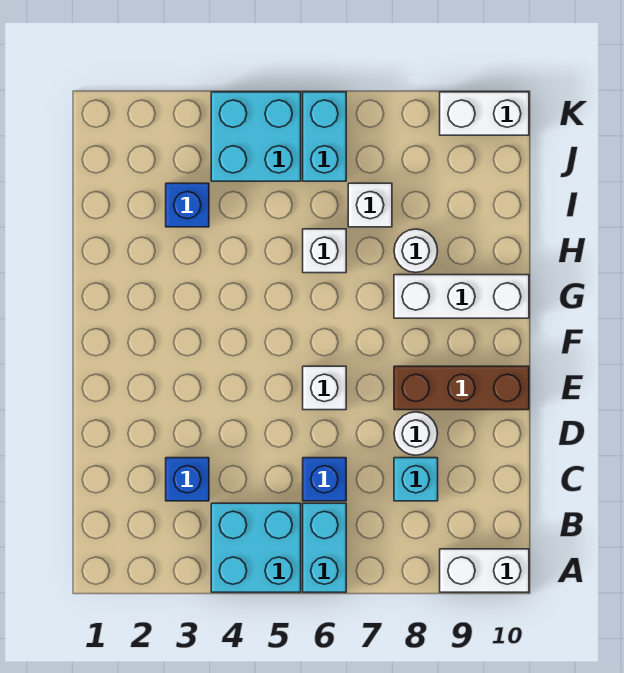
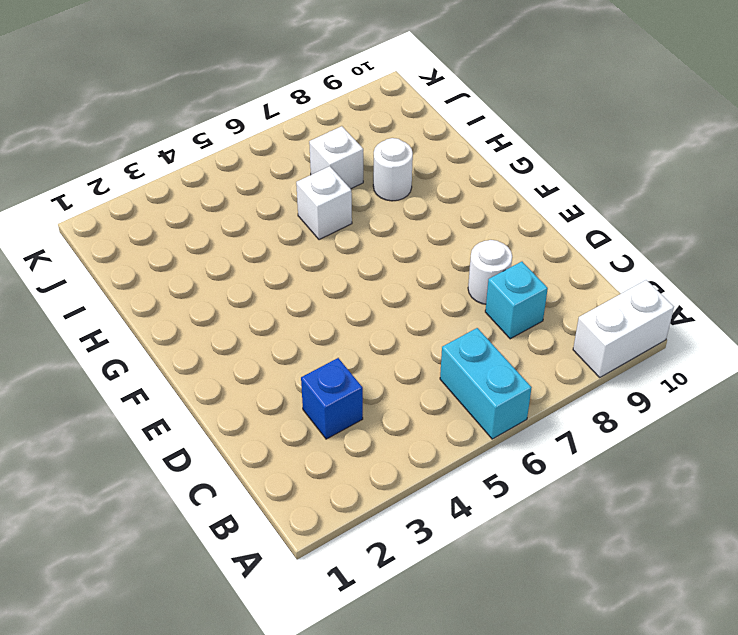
none -> cyan brick A4:B5 level 1
none -> blue brick C6 level 1
none -> white brick E6 level 1

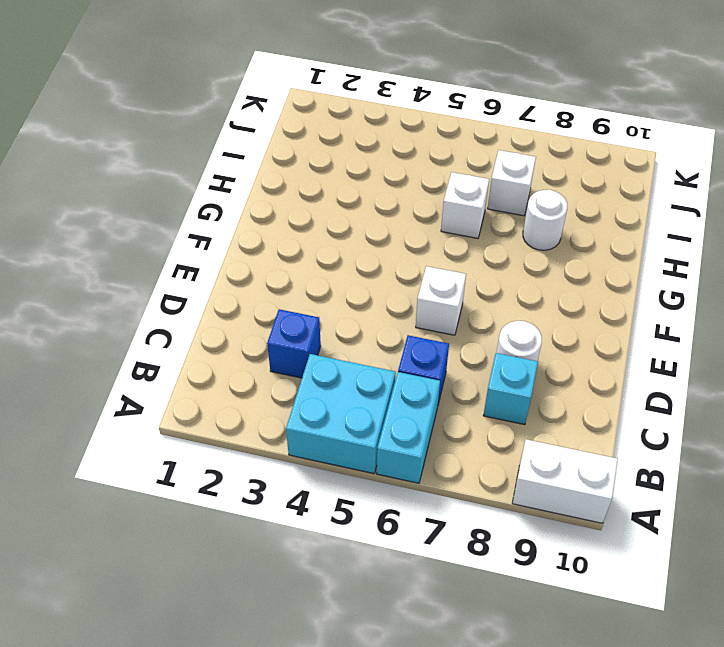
none -> brown brick E8:E10 level 1
none -> white brick G8:G10 level 1
none -> blue brick I3 level 1

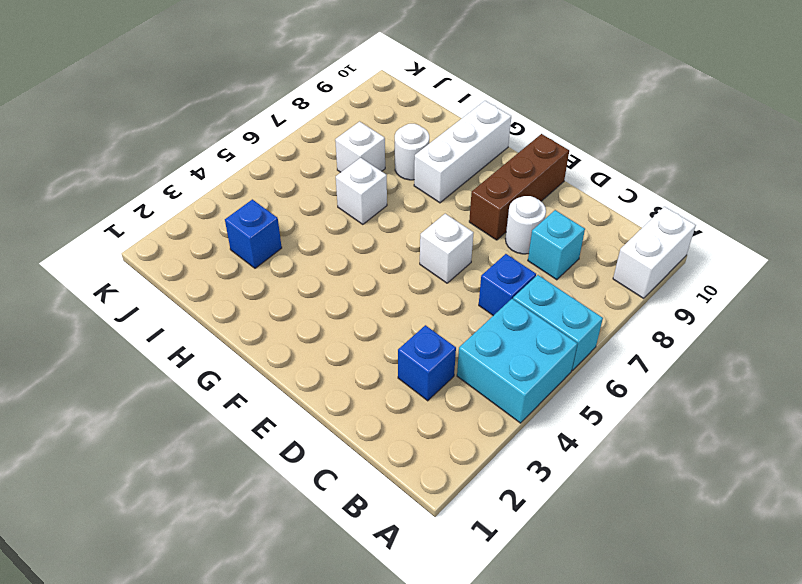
none -> cyan brick J4:K5 level 1
none -> cyan brick J6:K6 level 1
none -> white brick K9:K10 level 1

